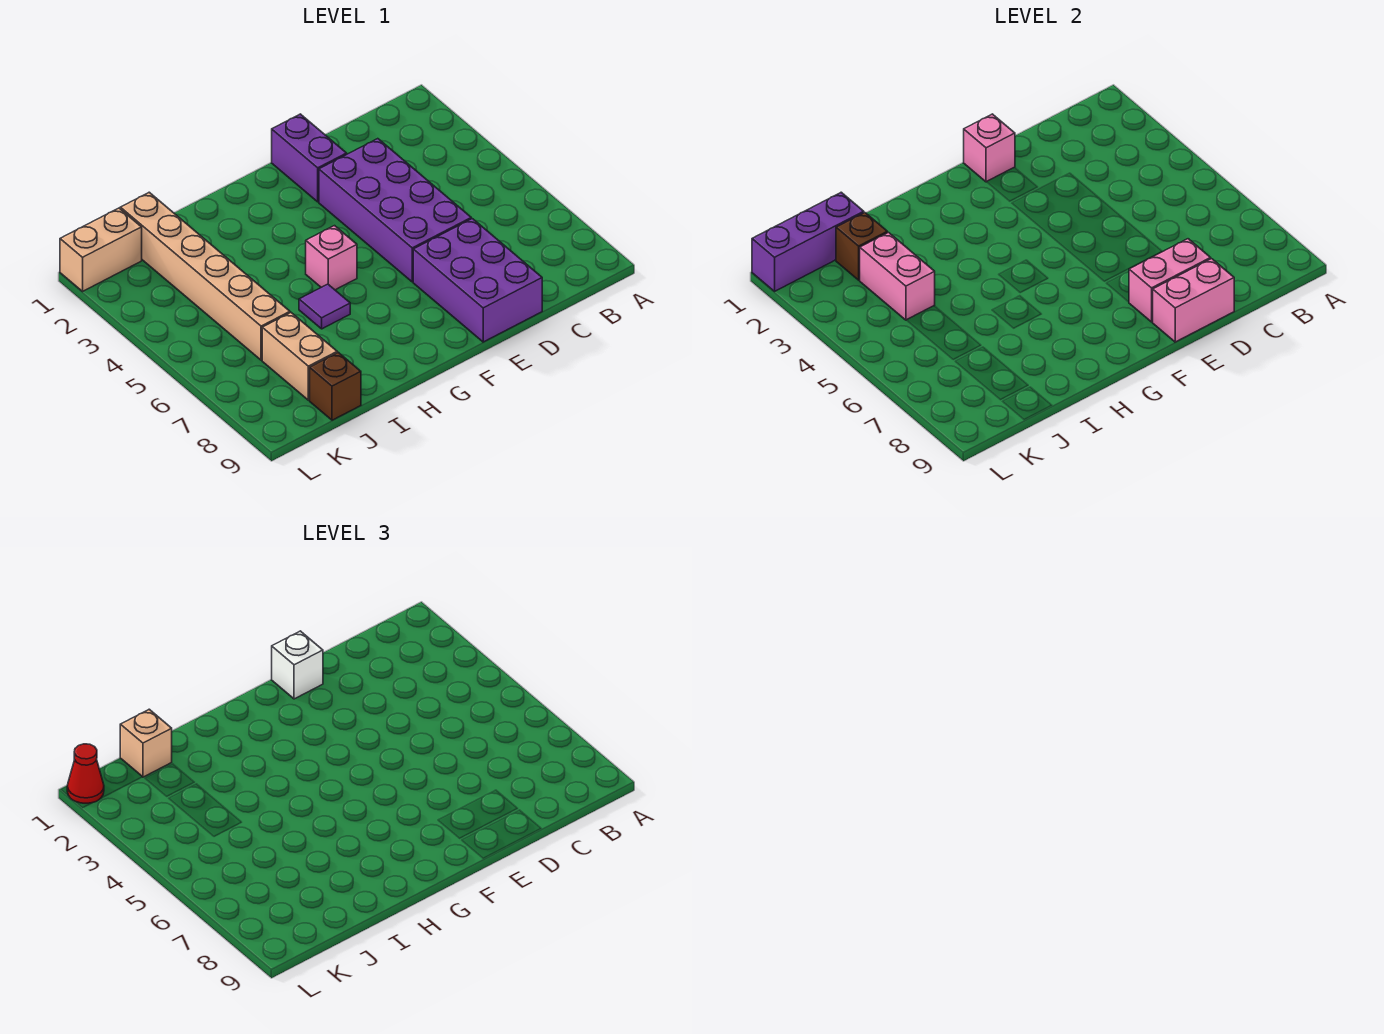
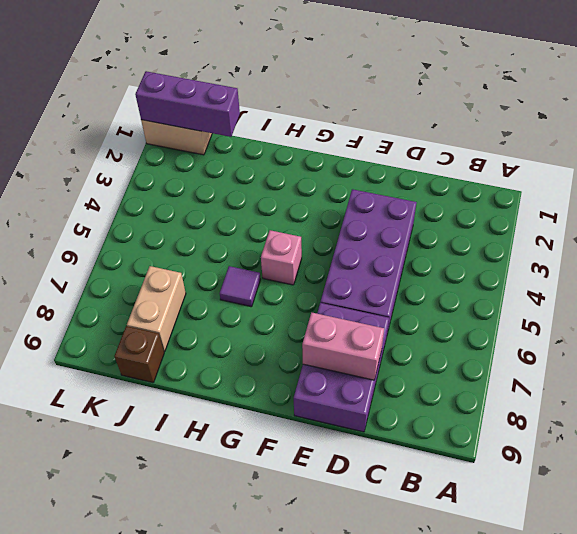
none -> purple brick E1:E2 level 1
none -> tan brick J1:J6 level 1
none -> pink brick D9:E9 level 2

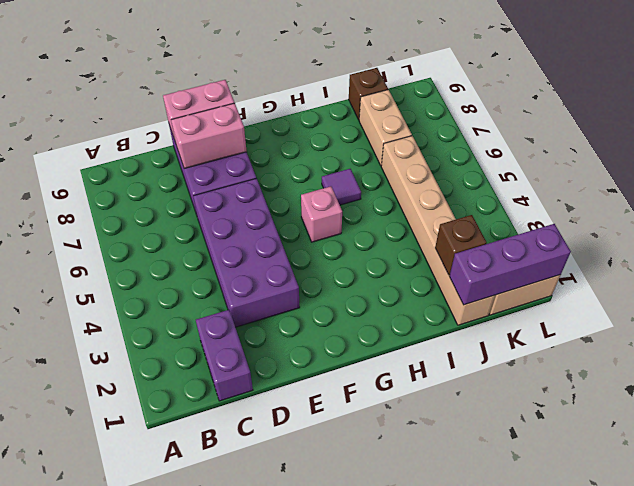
purple brick C1:C2 level 1 -> purple brick E1:E2 level 1
none -> pink brick E1 level 2
none -> pink brick J3:J4 level 2
none -> white brick E1 level 3

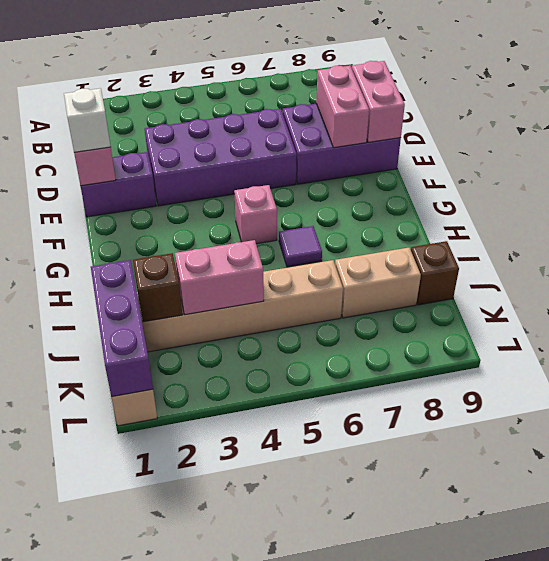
none -> tan brick J1 level 3
none -> red cone L1 level 3

